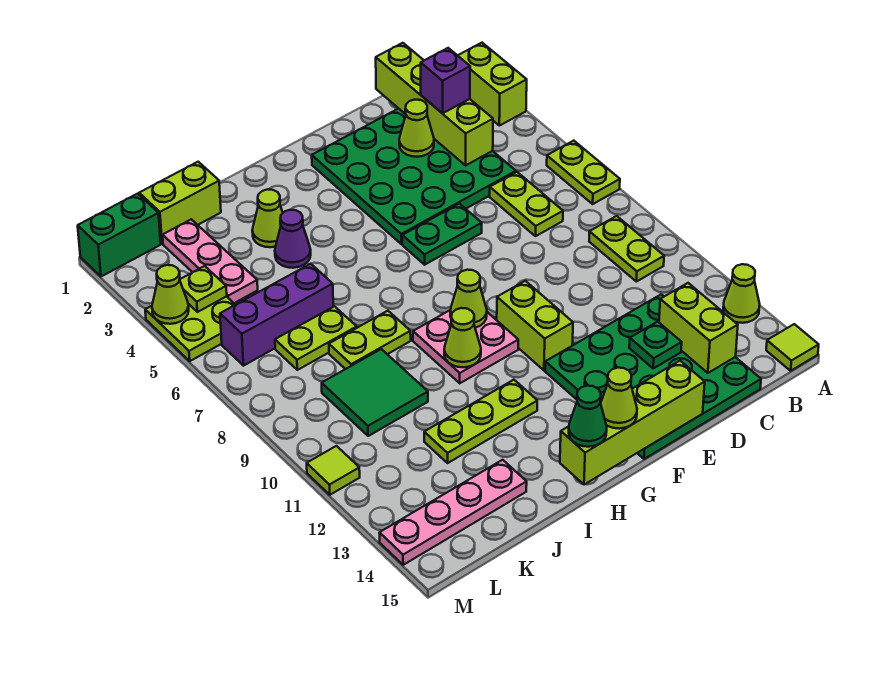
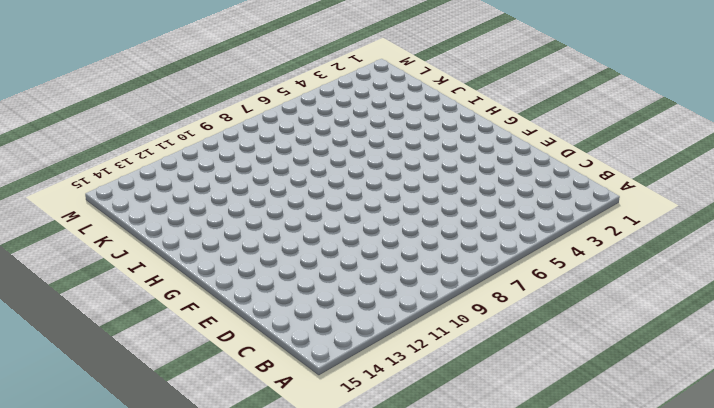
none -> lime brick A2:A3 level 1
none -> lime plate A6:A7 level 1
none -> lime cone A13 level 1
none -> lime tile A15 level 1

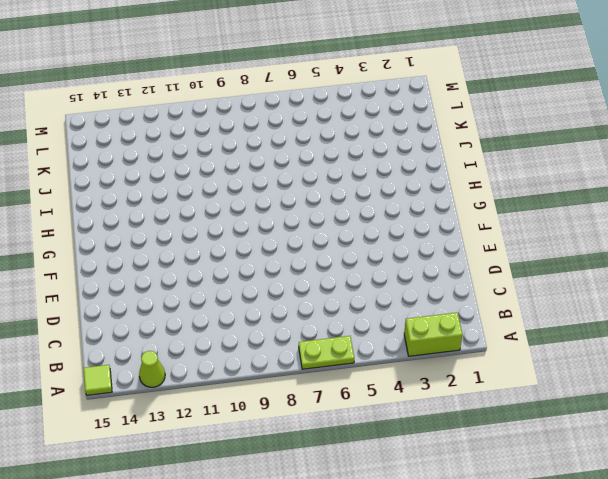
none -> lime plate B9:B10 level 1
none -> green plate C2:F5 level 1
none -> lime plate C6:C7 level 1
none -> green plate C12:F15 level 1

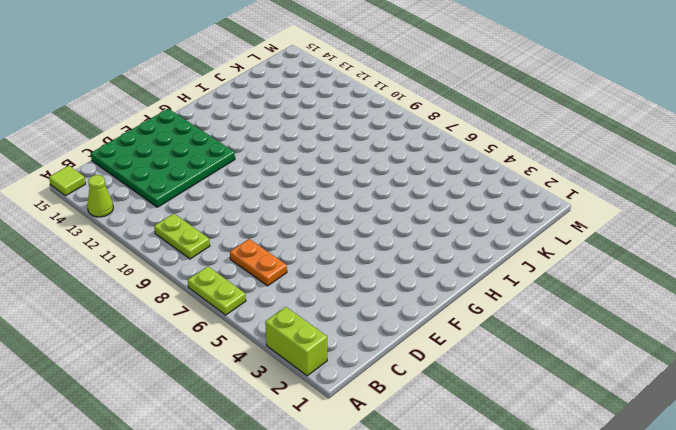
orange plate C6:C7 level 1 -> lime plate C6:C7 level 1
none -> green plate C2:F5 level 1
none -> green plate E6:F6 level 1
none -> lime brick F10:F11 level 1
none -> pink plate G9:H10 level 1

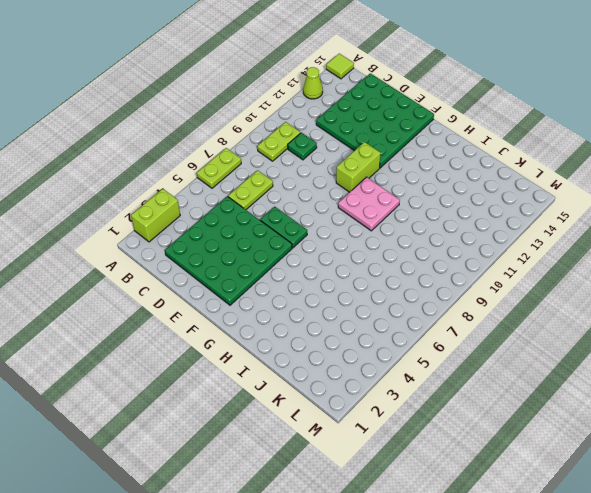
green plate C10 level 1 -> green plate D13 level 2
none -> lime plate H12:J12 level 1
none -> lime cone I3 level 1
none -> purple cone I4 level 1
none -> lime plate I8:J8 level 1

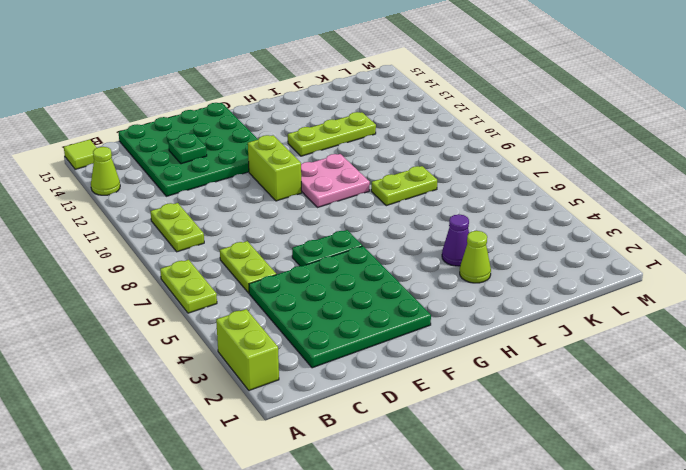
none -> lime brick J1:K1 level 1
none -> purple brick J6:L6 level 1
none -> lime plate J7:K7 level 1
none -> green tile J9:K10 level 1

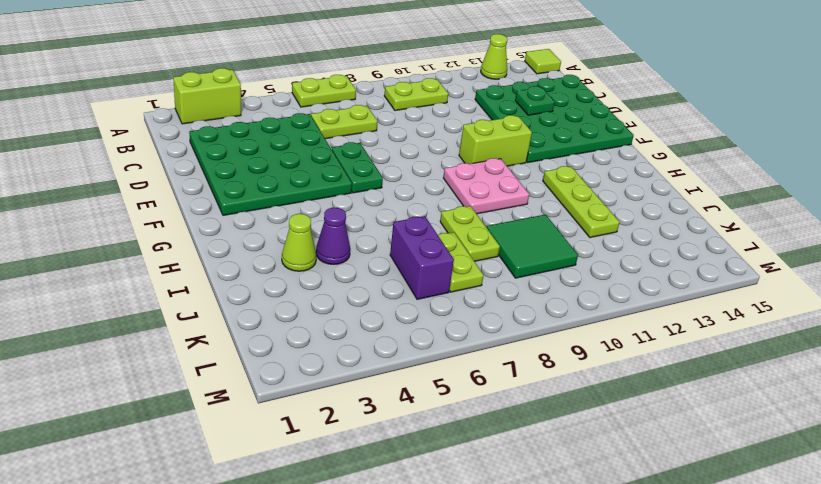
purple brick J6:K6 level 1 -> purple brick J6:L6 level 1
none -> lime brick J1:K1 level 1
none -> pink plate J14:M14 level 1
none -> pink plate K2:K4 level 1
none -> green brick L1:M1 level 1

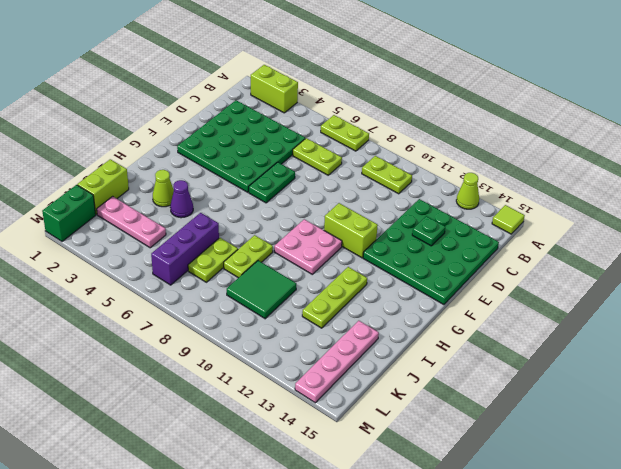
none -> lime plate L4:M5 level 1
none -> lime tile M11 level 1
none -> lime brick C1:C4 level 2
none -> lime brick C13:C14 level 2

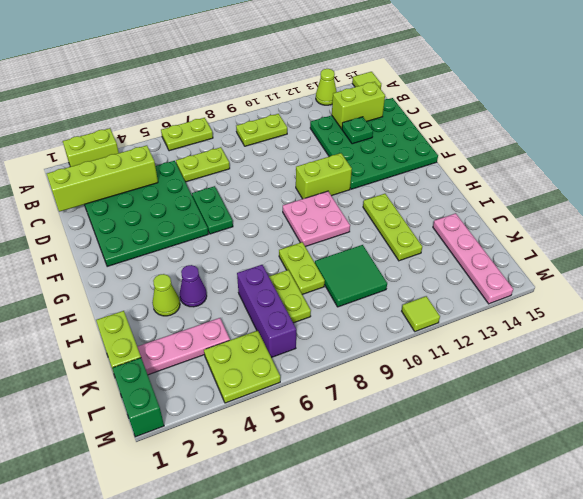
none -> lime cone D3 level 2
none -> lime brick E15:H15 level 2
none -> lime cone G9 level 2
none -> lime cone H10 level 2

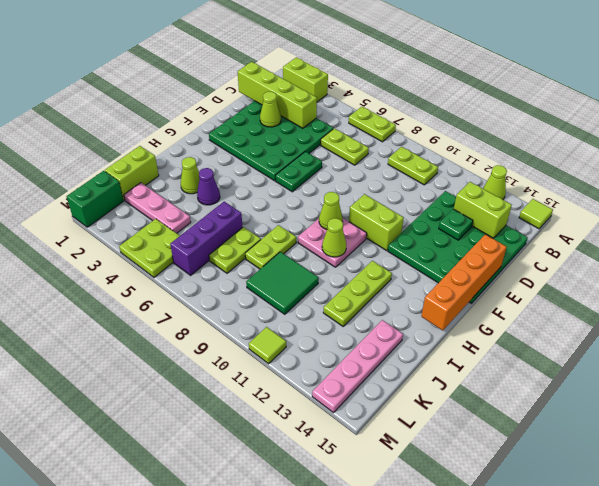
orange brick E15:H15 level 2 -> lime brick E15:H15 level 2
none -> lime plate L4 level 2
none -> lime cone M4 level 2
none -> purple brick C3 level 3
none -> lime cone G15 level 3

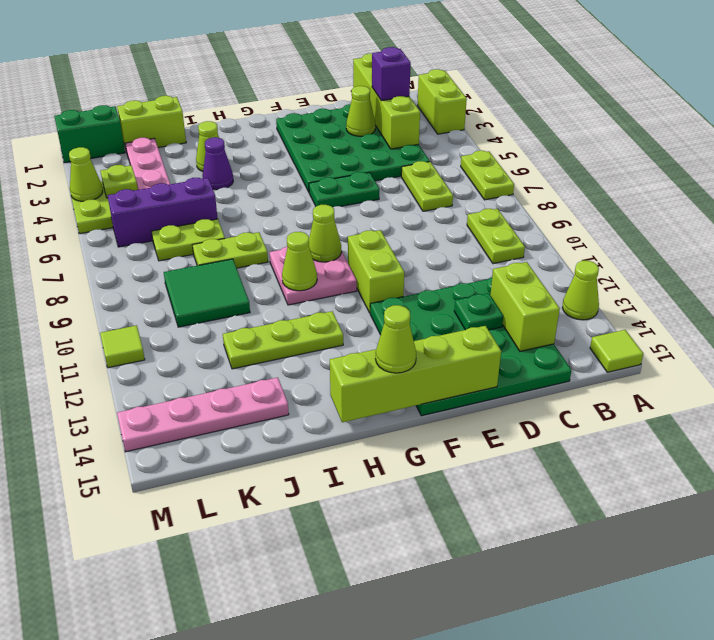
none -> green cone H15 level 3

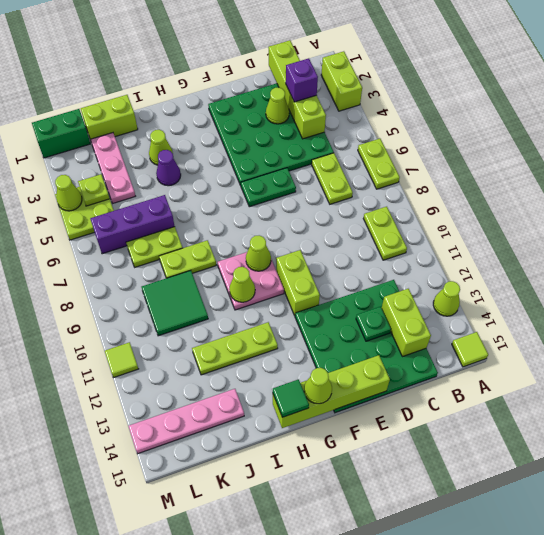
green tile H15 level 3 -> green cone H15 level 3

